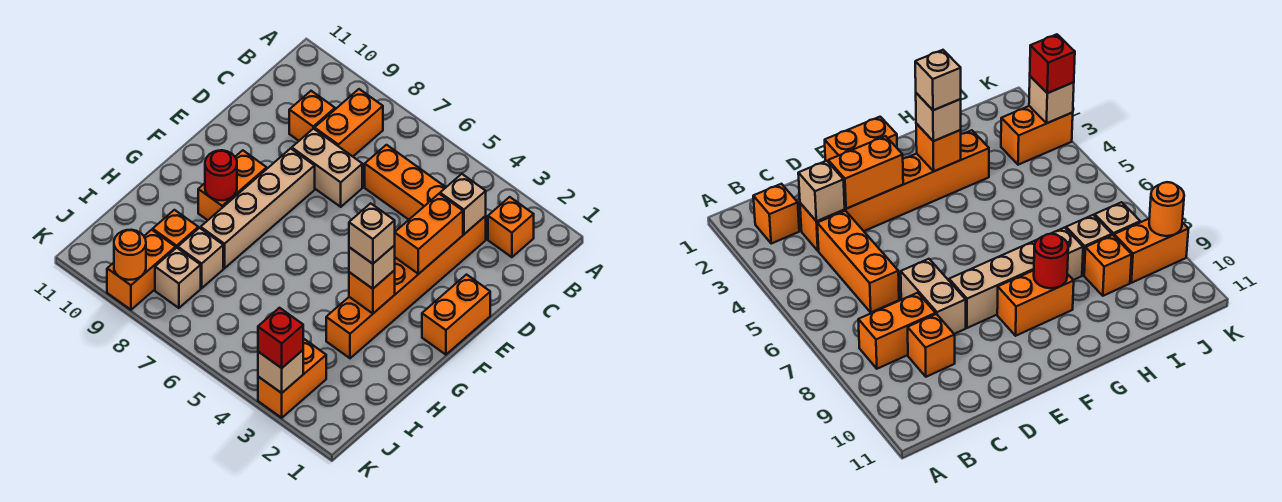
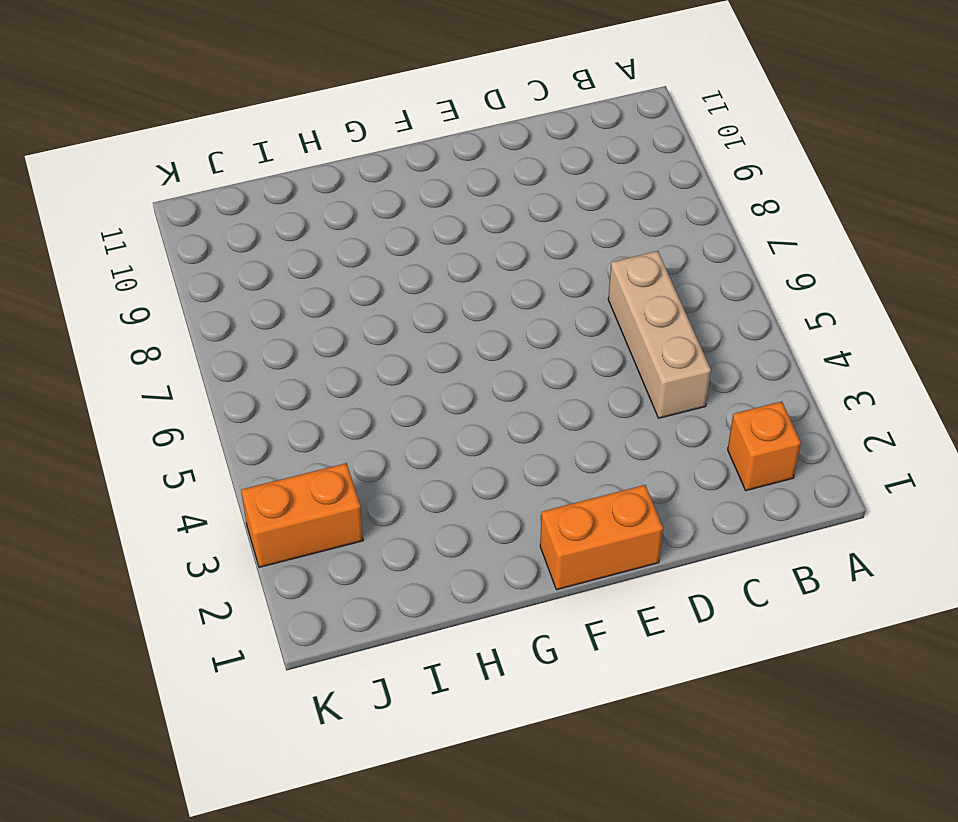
tan brick C4:C6 level 1 -> orange brick C4:C6 level 1
none -> orange brick B8:C8 level 1
none -> orange brick C3:H3 level 1
none -> orange brick C9 level 1

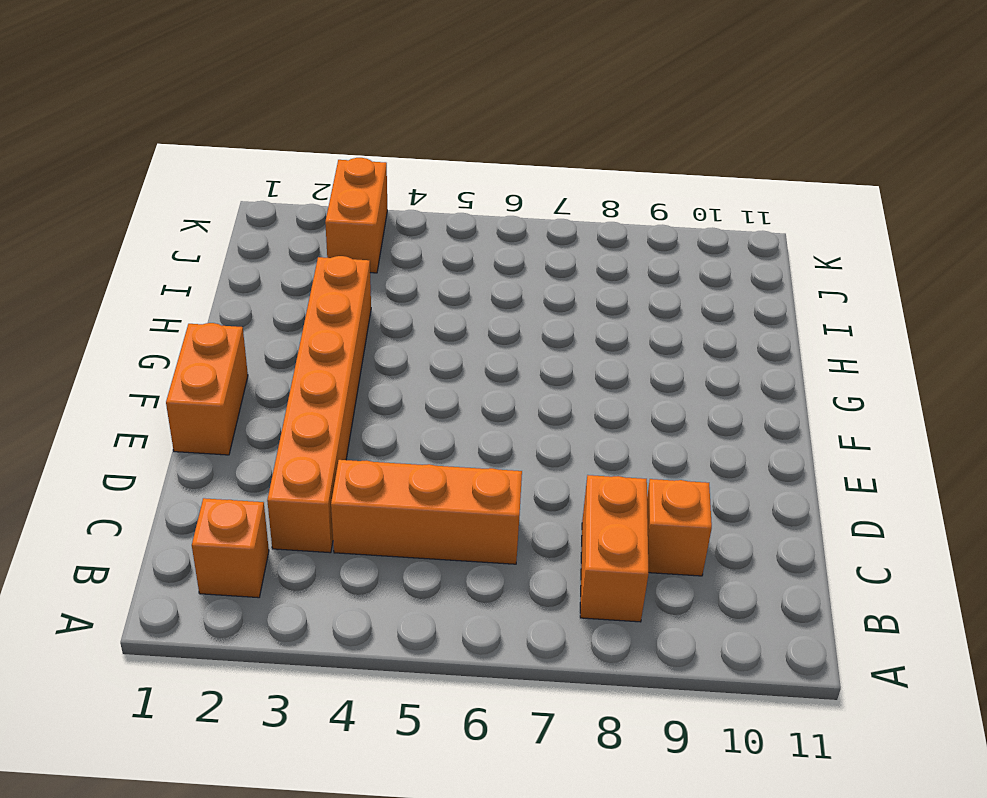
none -> tan brick D7:D8 level 1
none -> tan brick E8:H8 level 1
none -> orange brick F9:G9 level 1

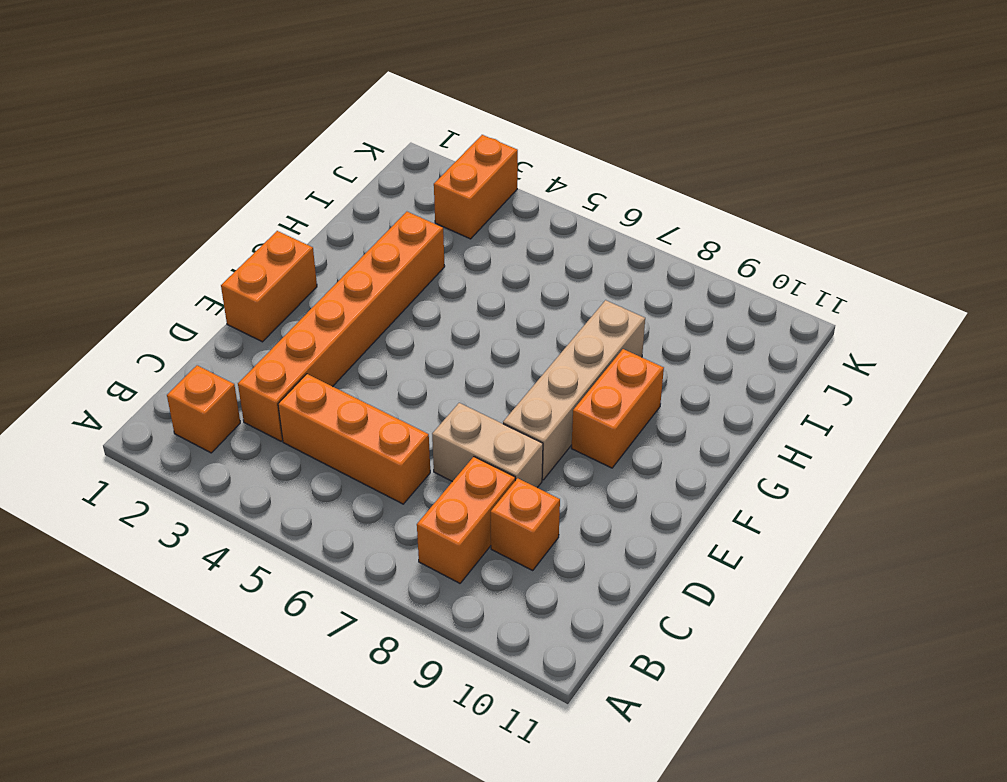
none -> tan brick I8 level 1
none -> orange brick I9 level 1
none -> tan brick J8 level 1

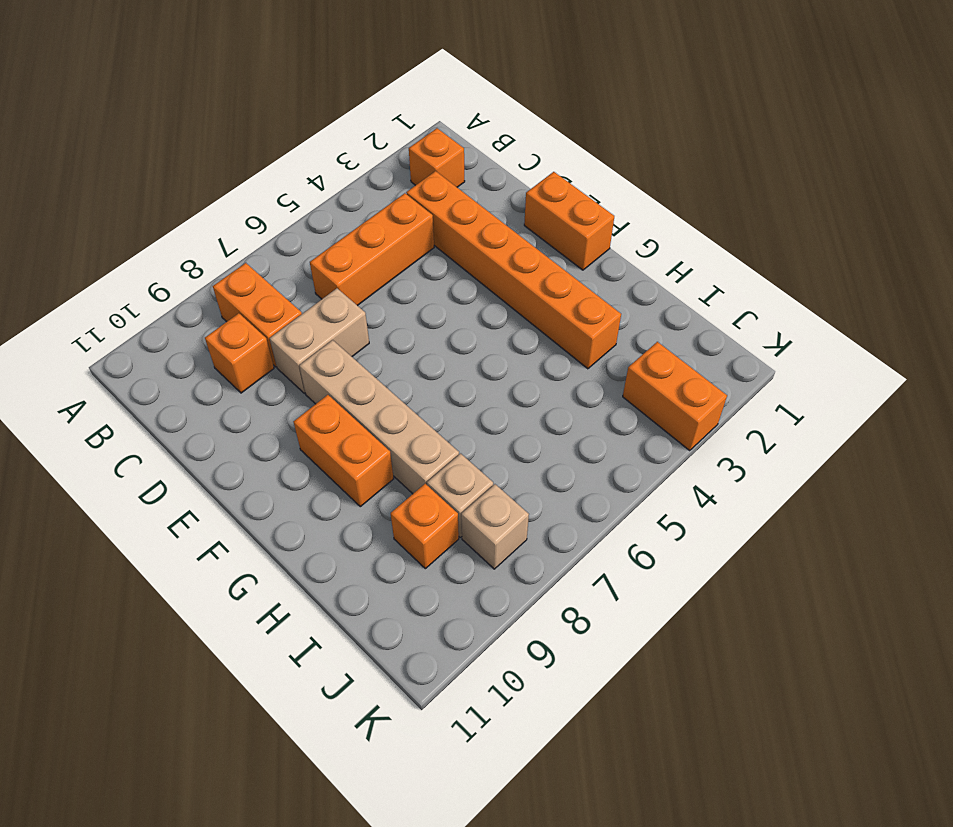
none -> orange brick J9:K9 level 1
none -> tan brick C3 level 2
none -> orange brick D3:E3 level 2

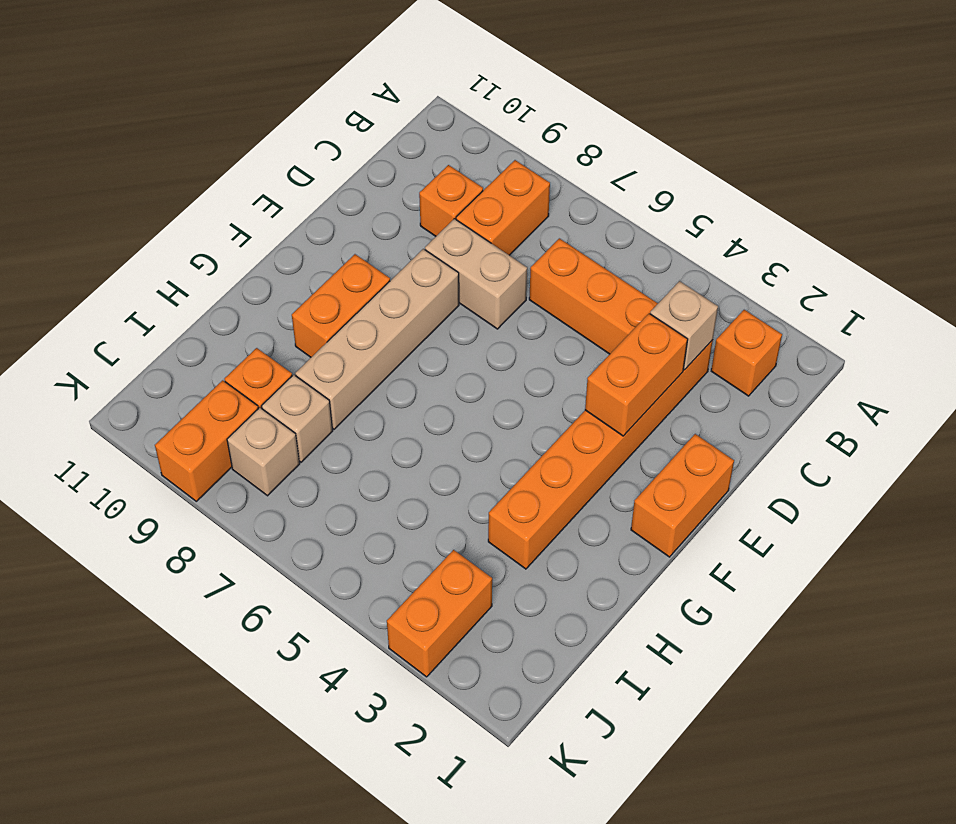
none -> orange brick G3 level 2
none -> red round brick G9 level 2
none -> tan brick K3 level 2

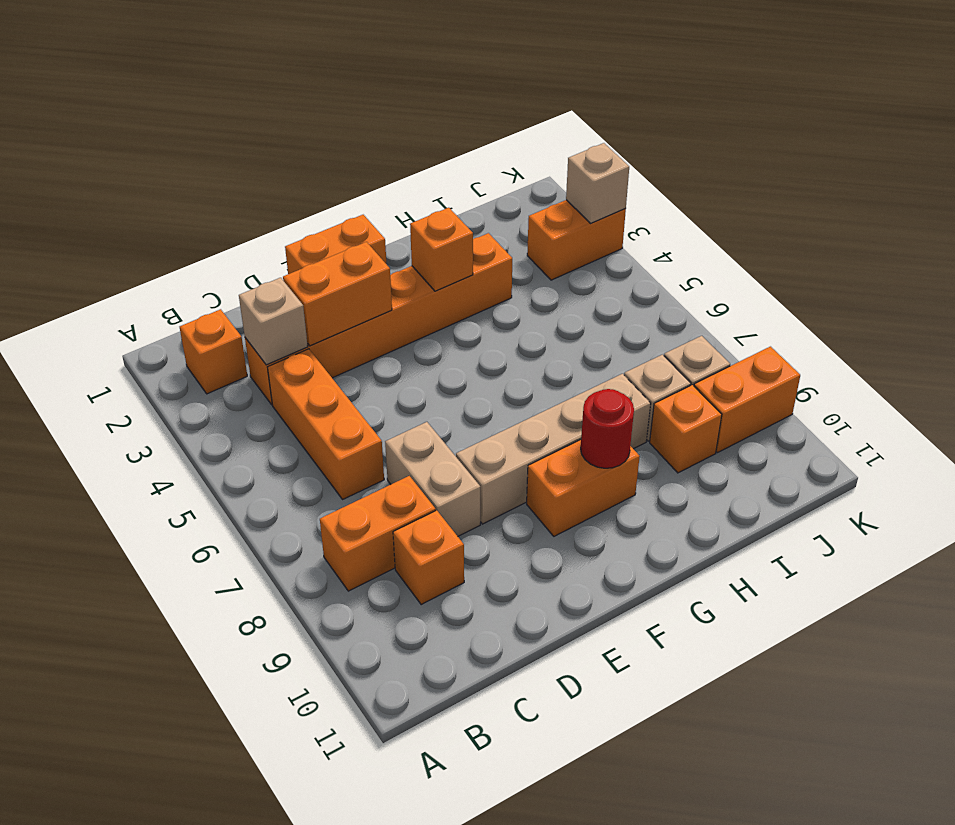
none -> orange round brick K9 level 2
none -> tan brick G3 level 3
none -> red brick K3 level 3

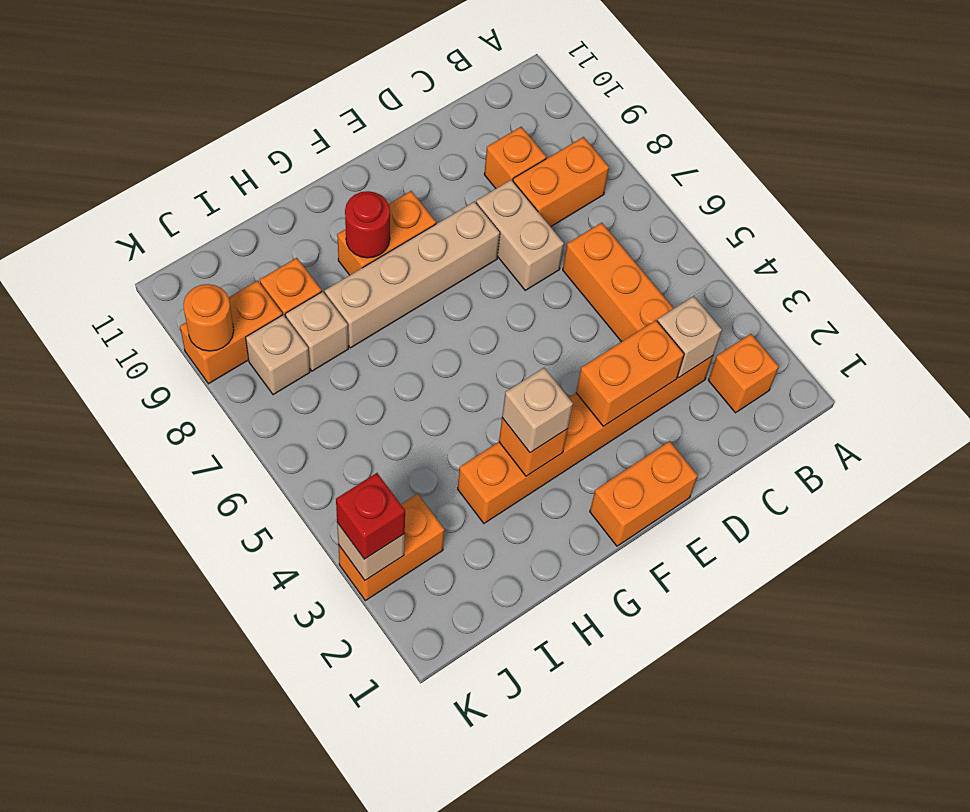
none -> tan brick G3 level 4

